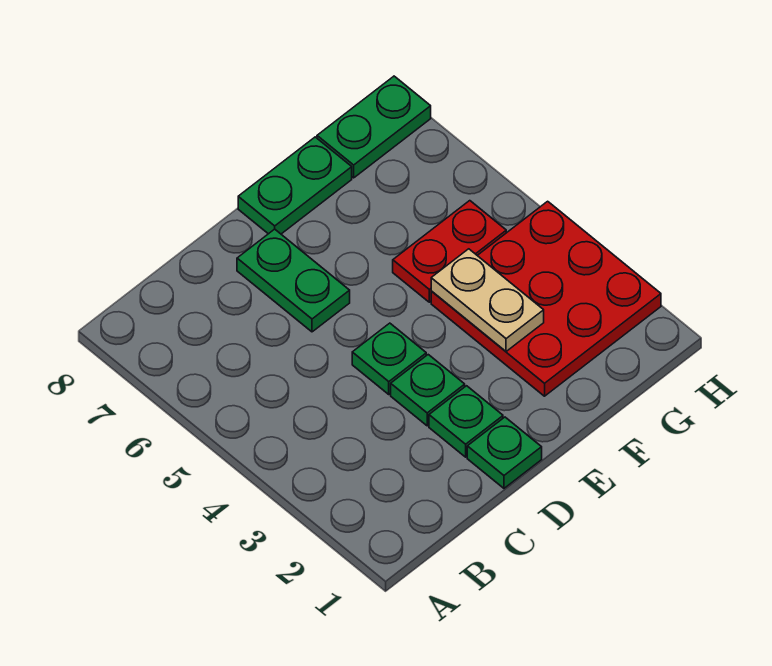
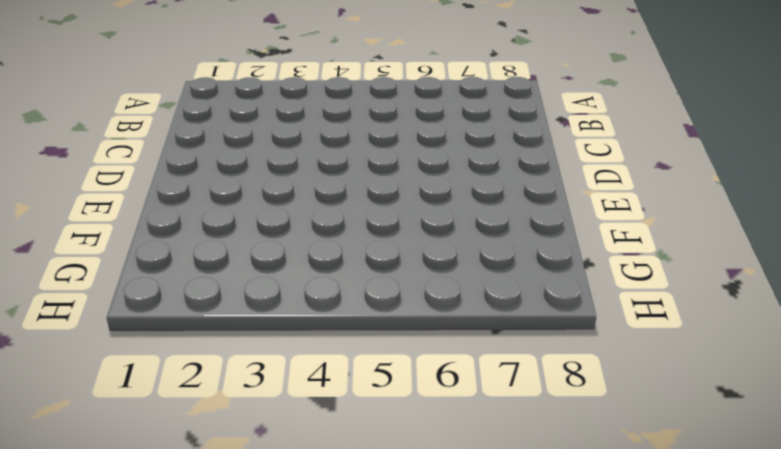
none -> green plate D1 level 1
none -> green plate D2 level 1

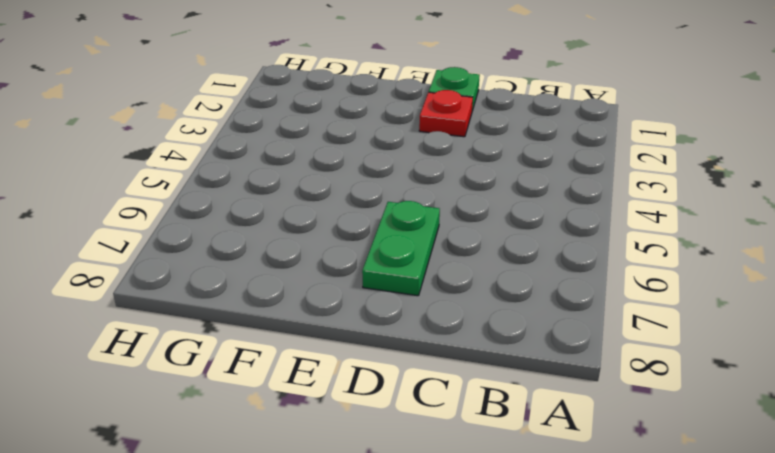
red plate D2 level 1 -> green plate D2 level 1
none -> green plate D3 level 1
none -> green plate D4 level 1

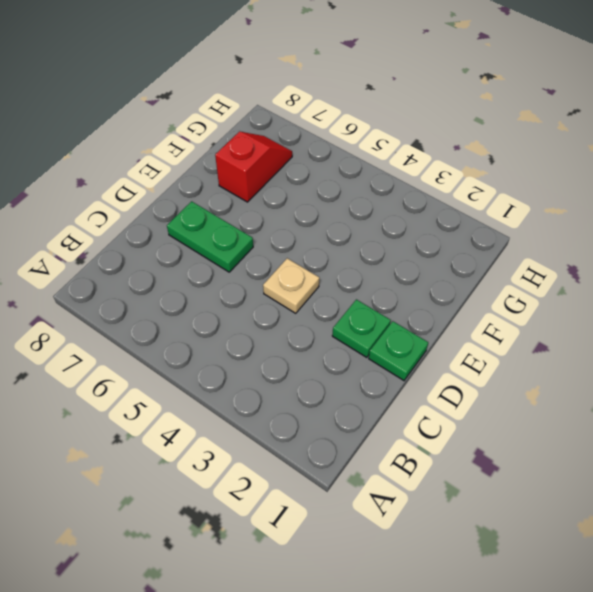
tan plate D4 level 1 -> green plate D4 level 1
red slope F7:G7 level 1 top F -> none
none -> green plate D3 level 1
none -> green plate E8:F8 level 1

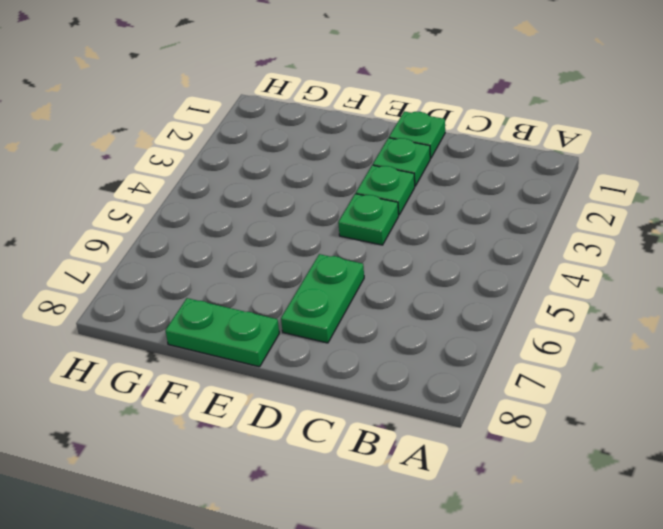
none -> red plate F2:H4 level 1
none -> red plate F5:G5 level 1

